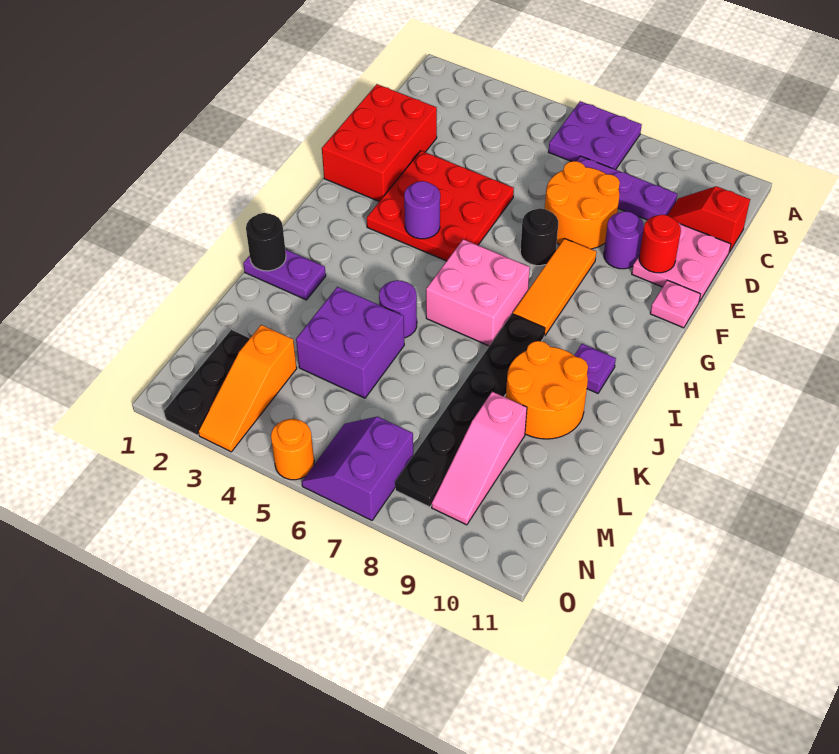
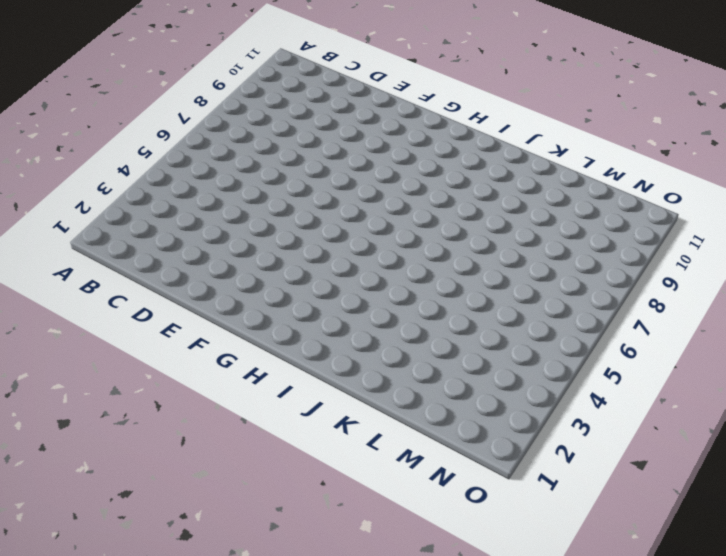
none -> purple plate A6:B7 level 1
none -> purple plate C7:C9 level 1
none -> red slope C10:C11 level 1 top 11

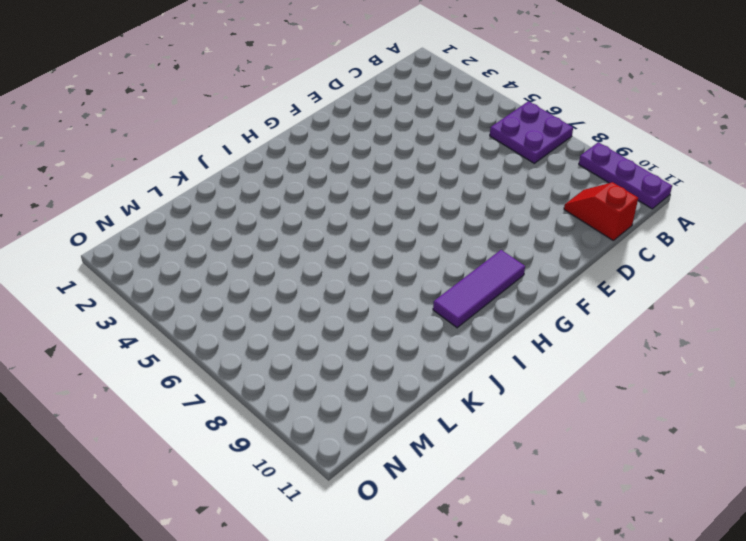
purple plate A9:A11 level 1 -> purple plate C7:C9 level 1
purple tile G10:I10 level 1 -> purple plate I10 level 1
none -> red brick D1:F2 level 1
none -> orange round brick D7:E8 level 1
none -> pink plate D10:E11 level 1

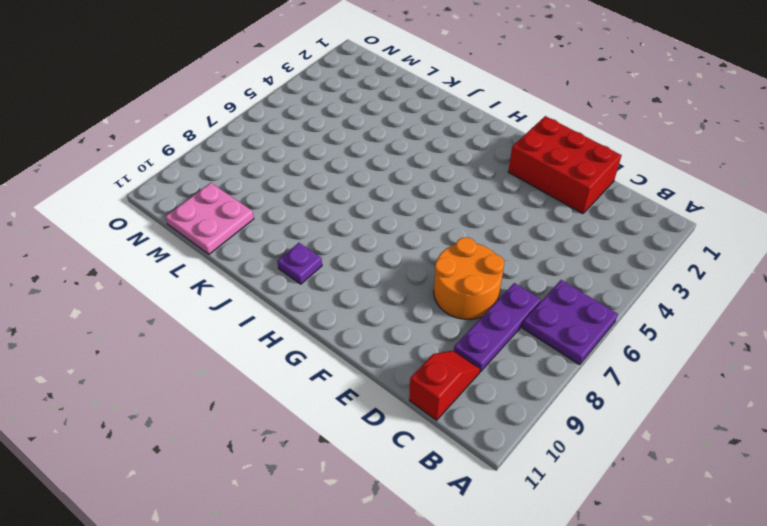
pink plate L10:M11 level 1 -> pink plate D10:E11 level 1
none -> red plate E3:G5 level 1
none -> purple round brick E9 level 1
none -> black round brick F7 level 1

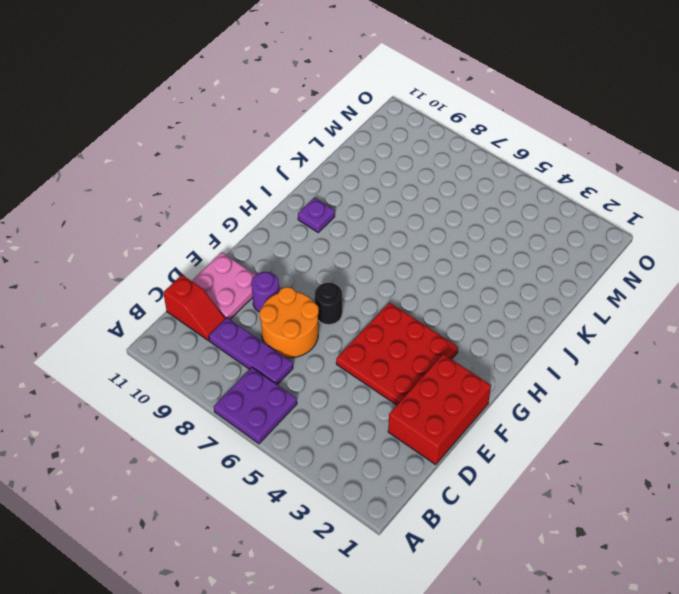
none -> orange tile F8:H8 level 1
none -> pink plate F11 level 1
none -> pink brick H6:I7 level 1

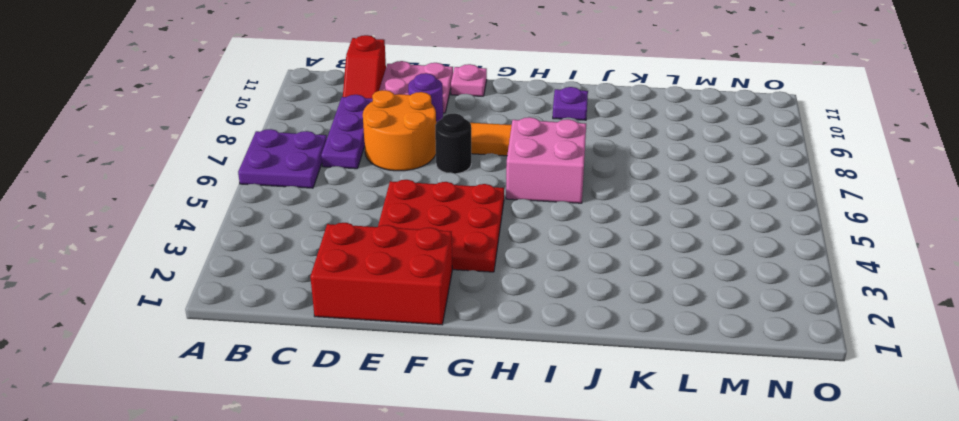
none -> black plate I8:N8 level 1
none -> purple plate J1:J2 level 1
none -> purple round brick J5 level 1

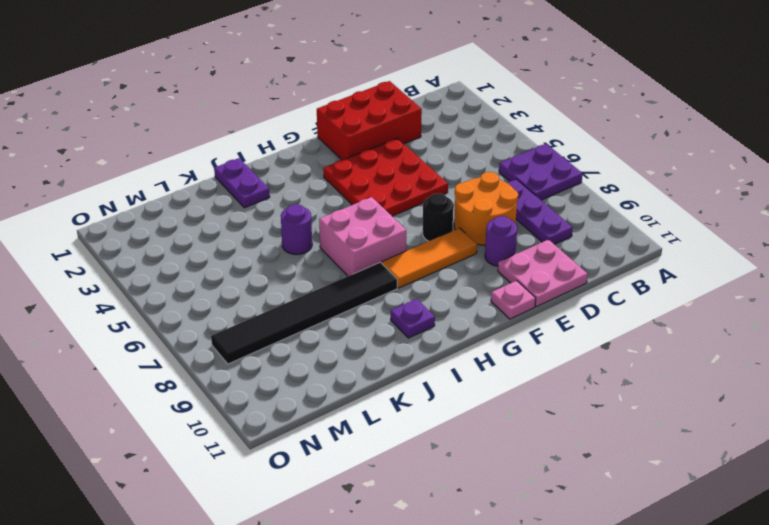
black tile I8:N8 level 1 -> black plate I8:N8 level 1
none -> red slope C10:C11 level 1 top 11
none -> orange round brick J9:K10 level 1
none -> purple brick K4:L5 level 1

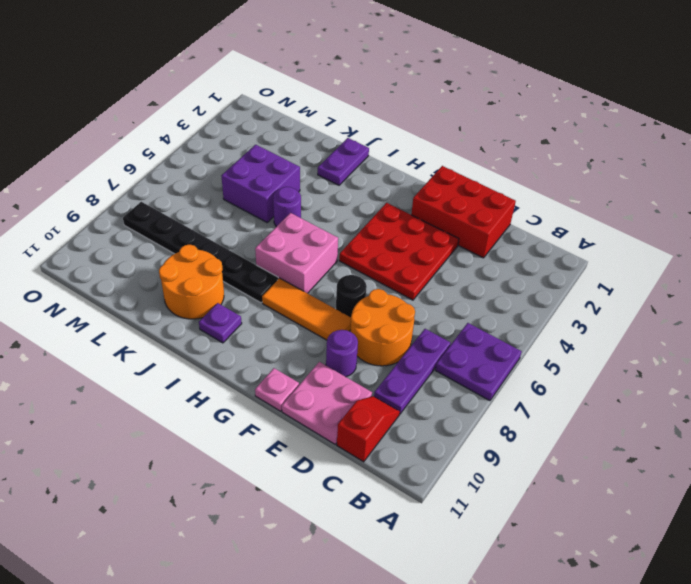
none -> pink slope L9:N9 level 1 top L
none -> black plate M2:O2 level 1
none -> orange slope M3:O3 level 1 top M

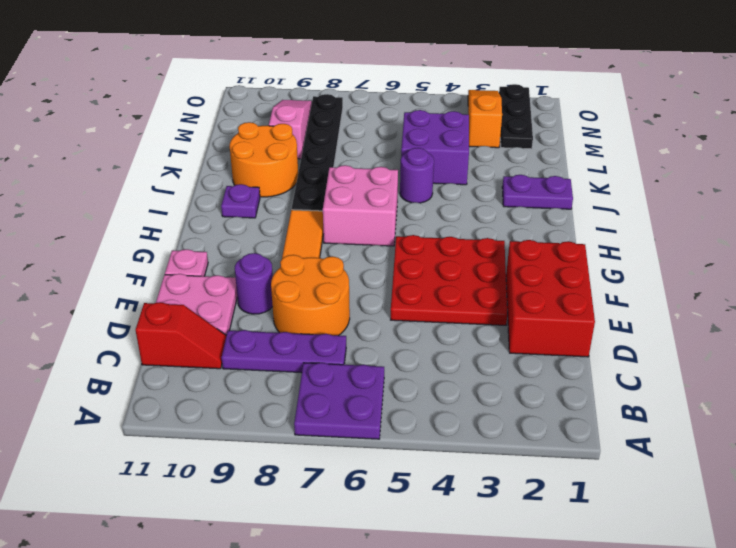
none -> black round brick F7 level 1
none -> purple slope N6:O7 level 1 top 7
none -> orange round brick O5 level 1

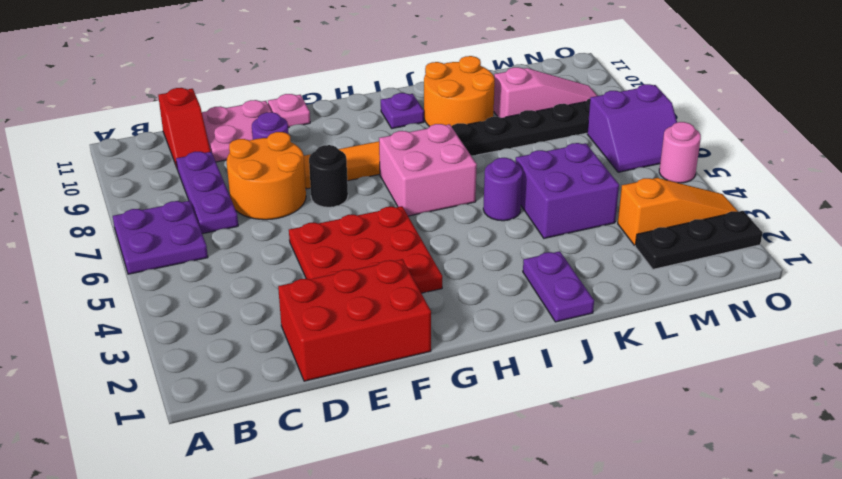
pink round brick O5 level 1 -> orange round brick O5 level 1
none -> red round brick E10 level 2
none -> purple round brick G4 level 2
none -> black round brick J1 level 2

